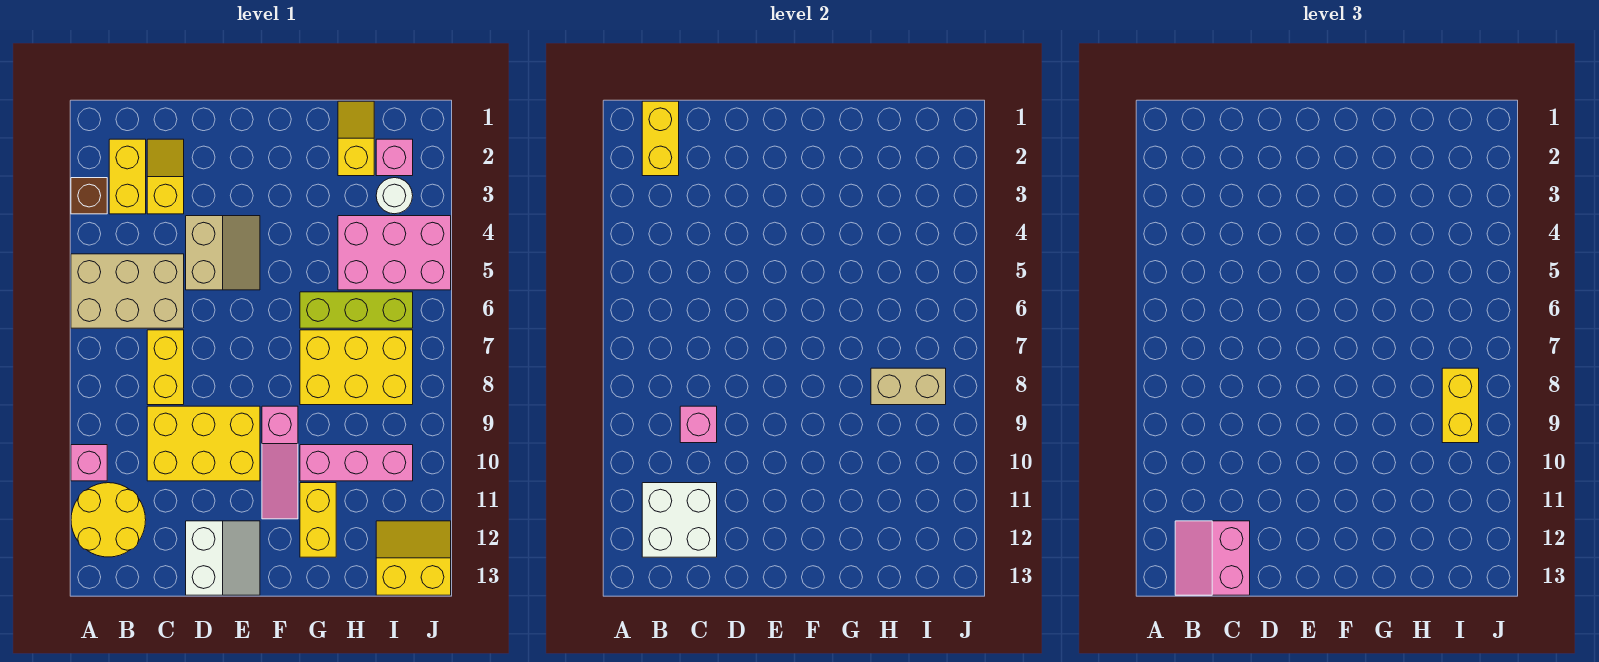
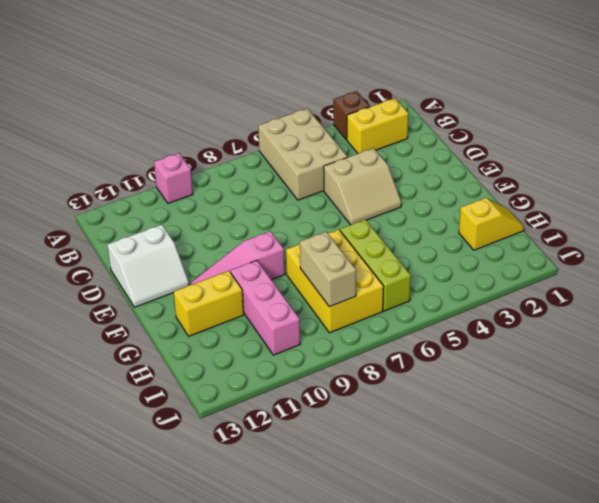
none -> yellow round brick A11:B12 level 1
none -> yellow slope C2:C3 level 1 top 3
none -> yellow brick C7:C8 level 1

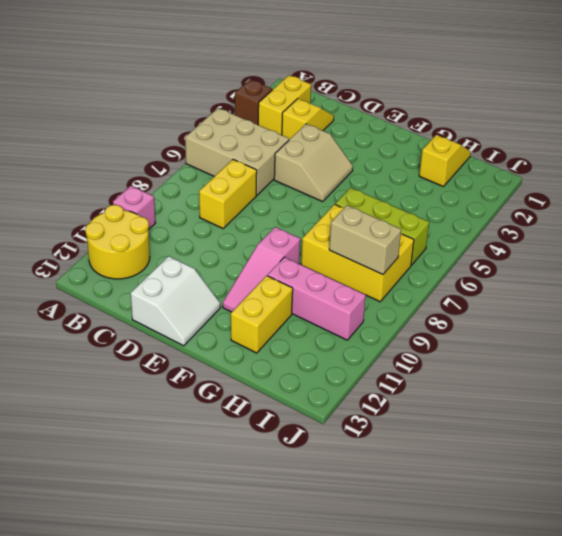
none -> yellow brick C9:E10 level 1
none -> pink brick H4:J5 level 1
none -> pink brick I2 level 1

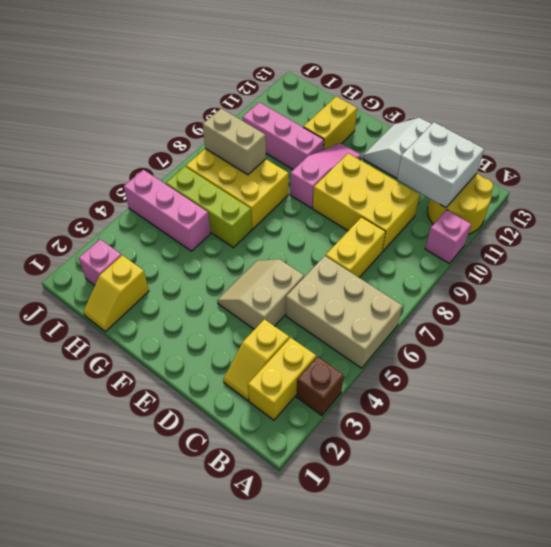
pink brick H5:J5 level 1 -> pink brick H4:J5 level 1
none -> white round brick I3 level 1
none -> yellow slope I12:J13 level 1 top 13
none -> yellow brick B1:B2 level 2

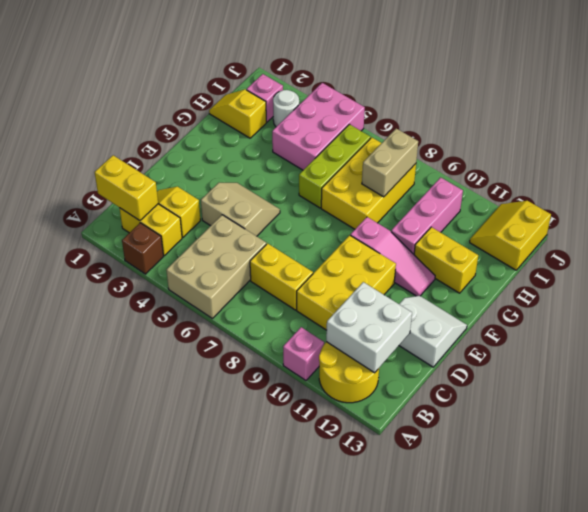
none -> pink brick C9 level 2
none -> pink slope B12:C13 level 3 top C
none -> yellow brick I8:I9 level 3

